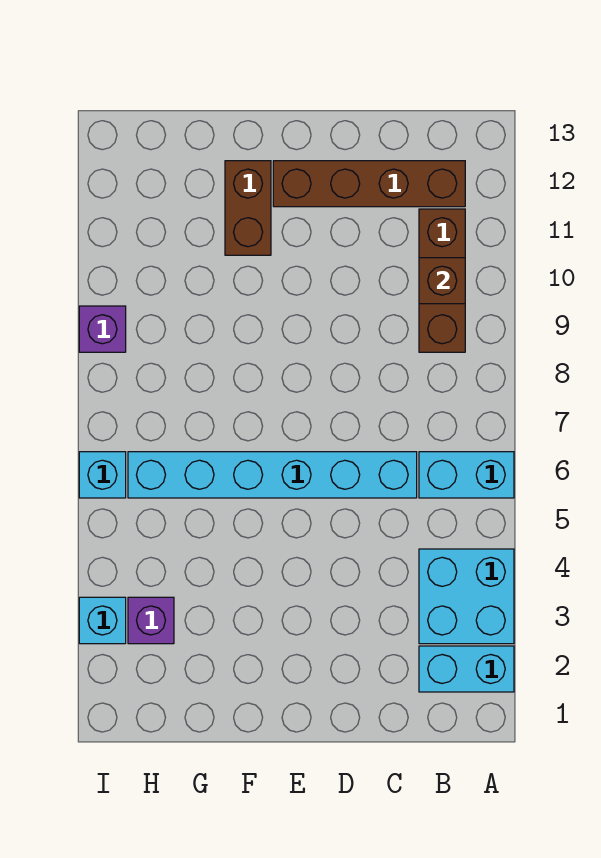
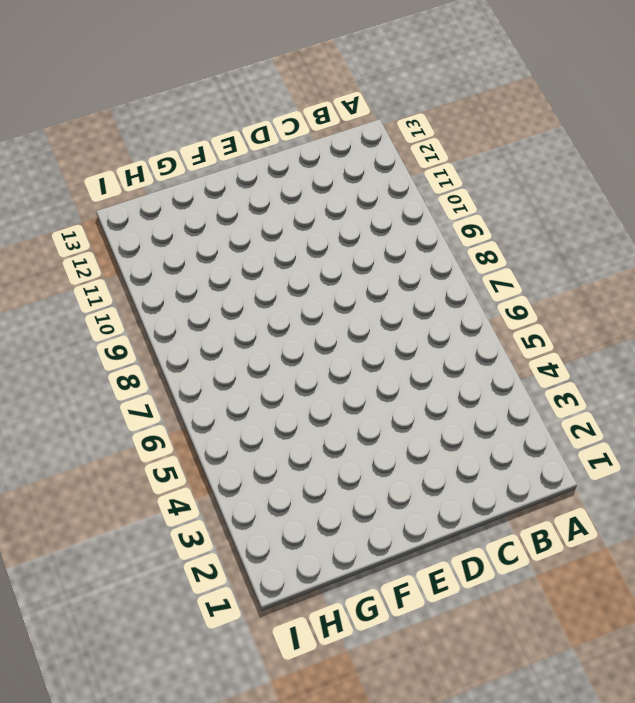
none -> cyan brick A2:B2 level 1
none -> cyan brick A3:B4 level 1
none -> cyan brick A6:B6 level 1

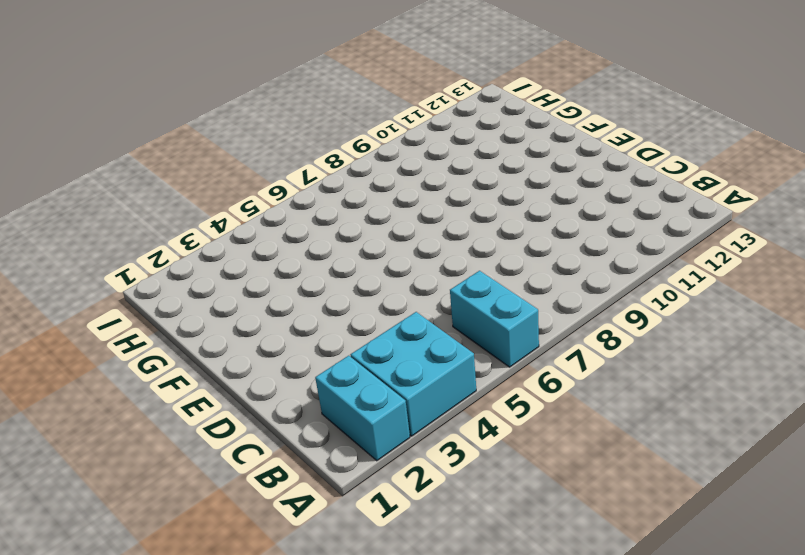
none -> brown brick B9:B11 level 1
none -> brown brick B12:E12 level 1
none -> cyan brick C6:H6 level 1

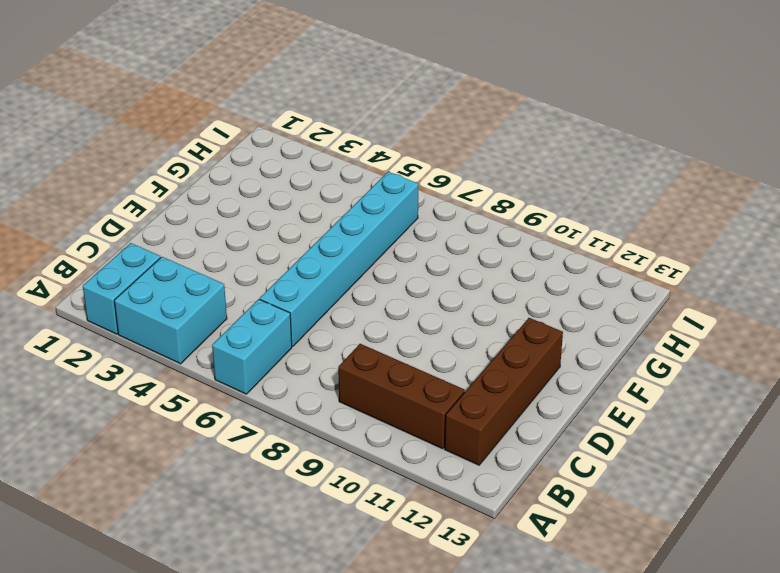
none -> brown brick F11:F12 level 1
none -> purple brick H3 level 1
none -> cyan brick I3 level 1

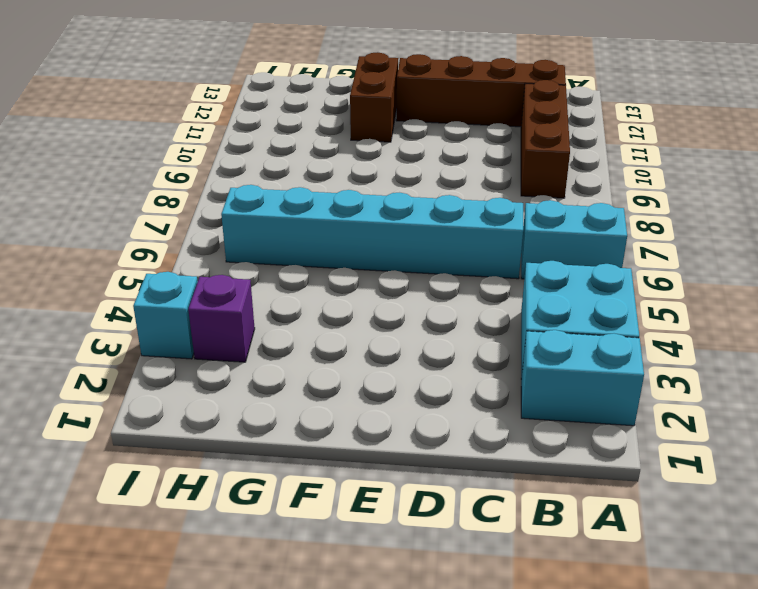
none -> cyan brick I6 level 1
none -> purple brick I9 level 1
none -> brown brick B10 level 2

